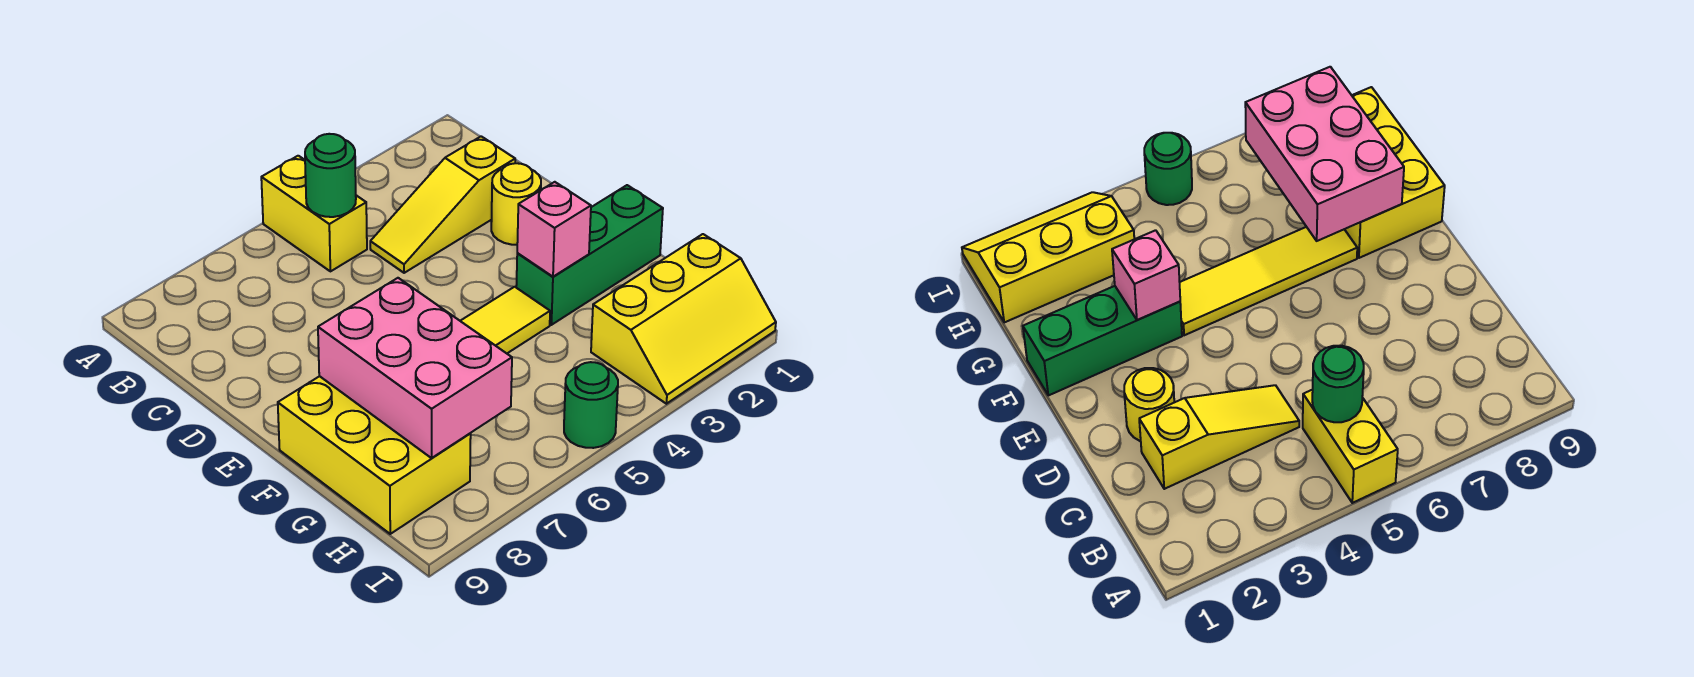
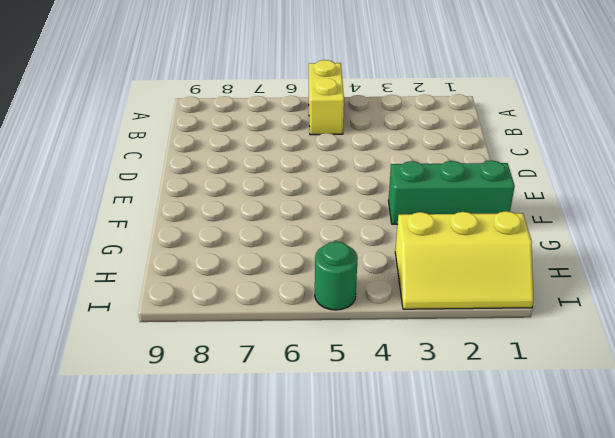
none -> yellow slope C2:C4 level 1 top 2
none -> yellow round brick D2 level 1

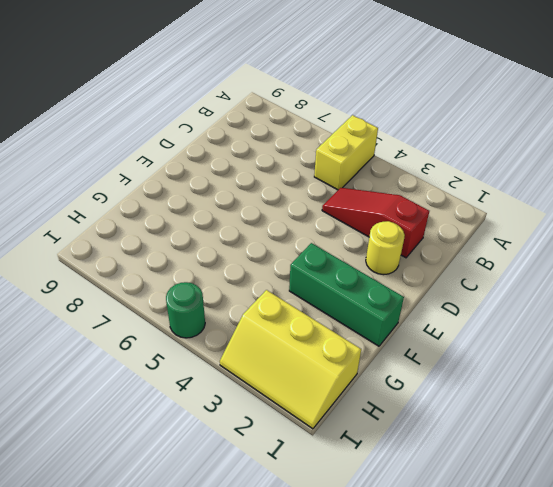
red slope C2:C4 level 1 top 2 -> yellow slope C2:C4 level 1 top 2
none -> yellow tile F4:F7 level 1
none -> yellow brick F8:H9 level 1

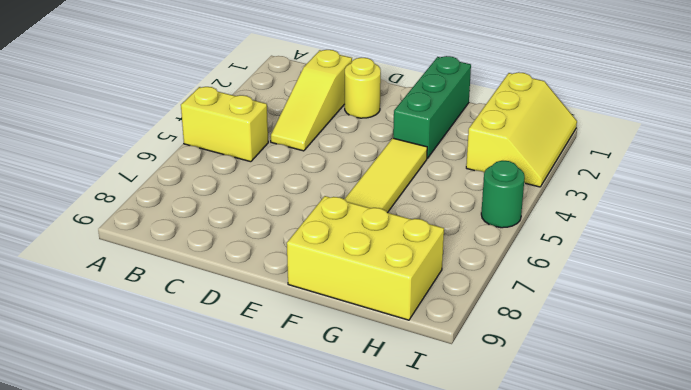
none -> green round brick B5 level 2
none -> pink brick F3 level 2

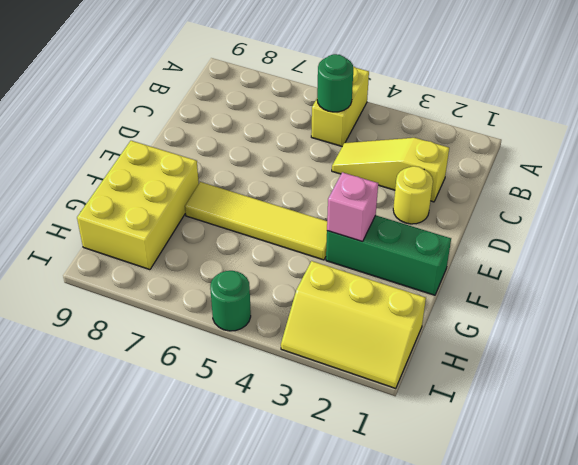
none -> pink brick F7:H8 level 2

